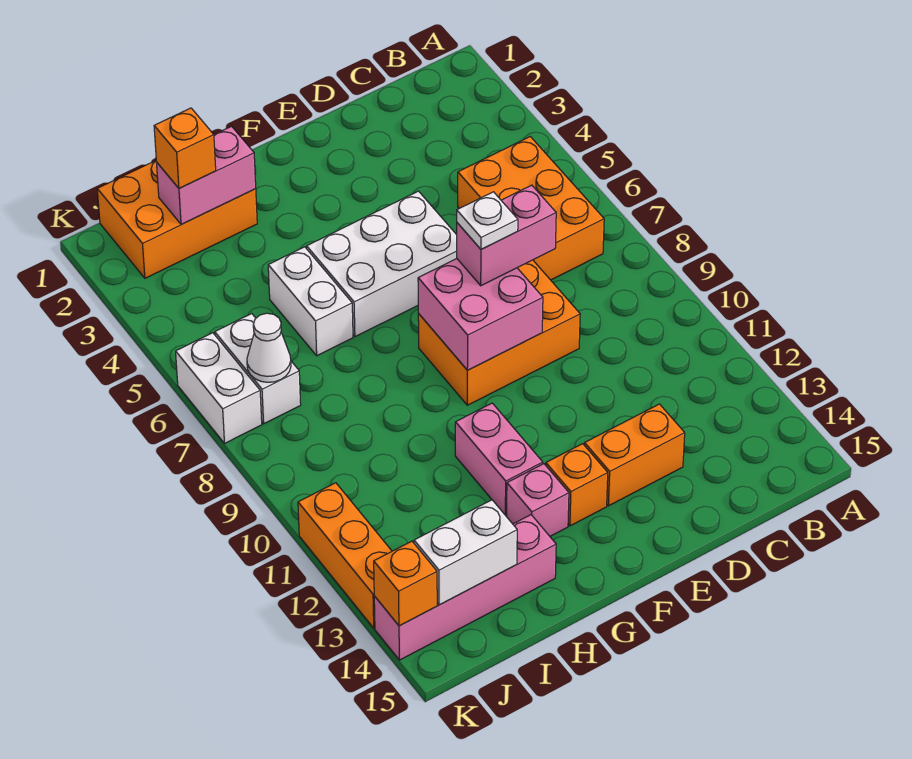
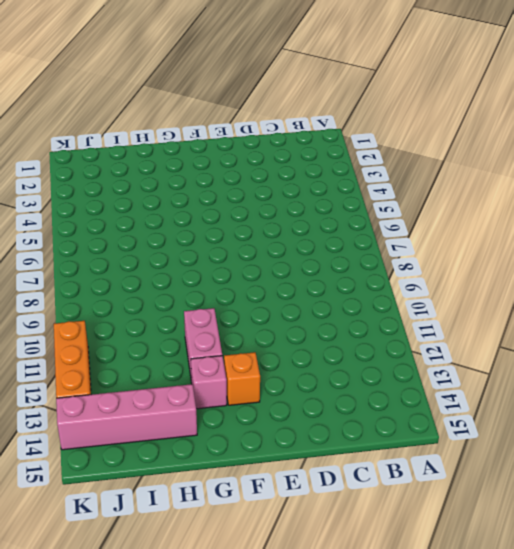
none -> orange brick B5:C7 level 1
none -> orange brick D8:F9 level 1
none -> orange brick D13:E13 level 1

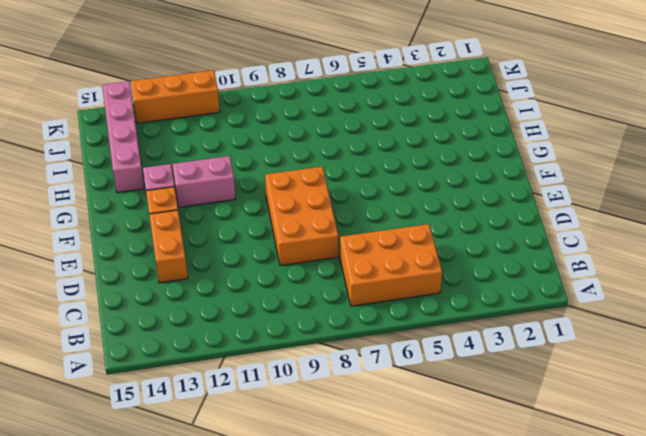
none -> white brick E5:G6 level 1
none -> orange brick H1:J2 level 1
none -> white brick H5:H6 level 1

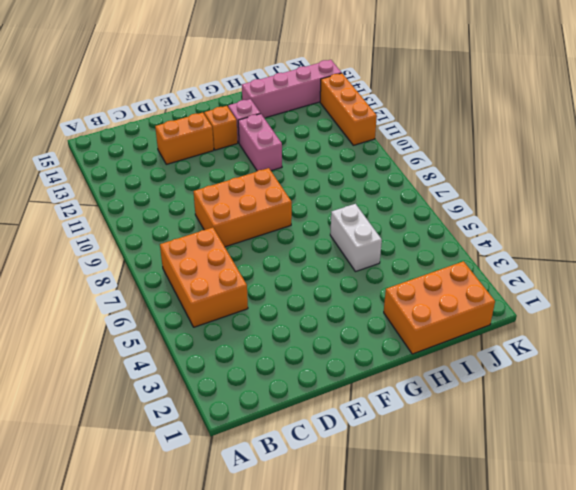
none -> white brick E5:G6 level 1
none -> white brick J6:J7 level 1
none -> white brick K6:K7 level 1

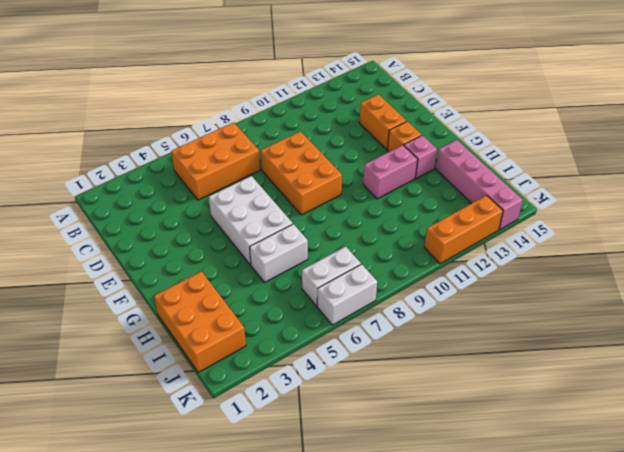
none -> pink brick E8:F9 level 2
none -> pink brick H2:I2 level 2
none -> white brick I14:J14 level 2

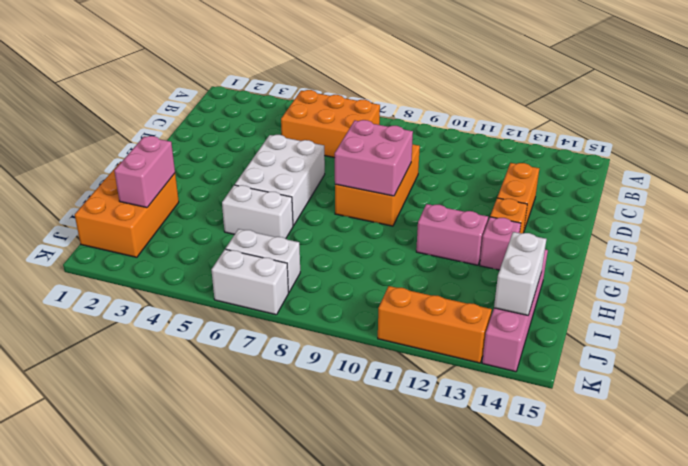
none -> white cone J7 level 2
none -> orange brick K14 level 2
none -> pink brick D8:E8 level 3

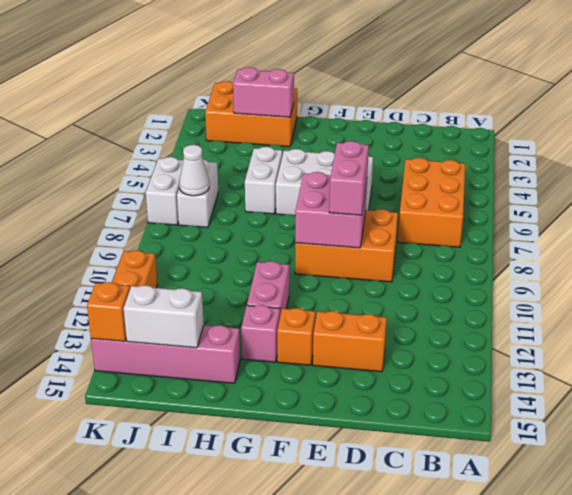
pink brick E8:E9 level 3 -> pink brick D8:E8 level 3
none -> orange brick I2 level 3
none -> white plate E8 level 4

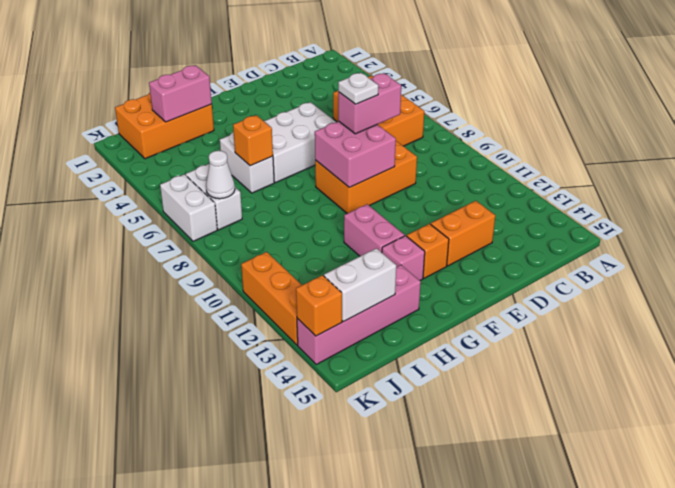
orange brick H6 level 2 -> orange brick I2 level 3

